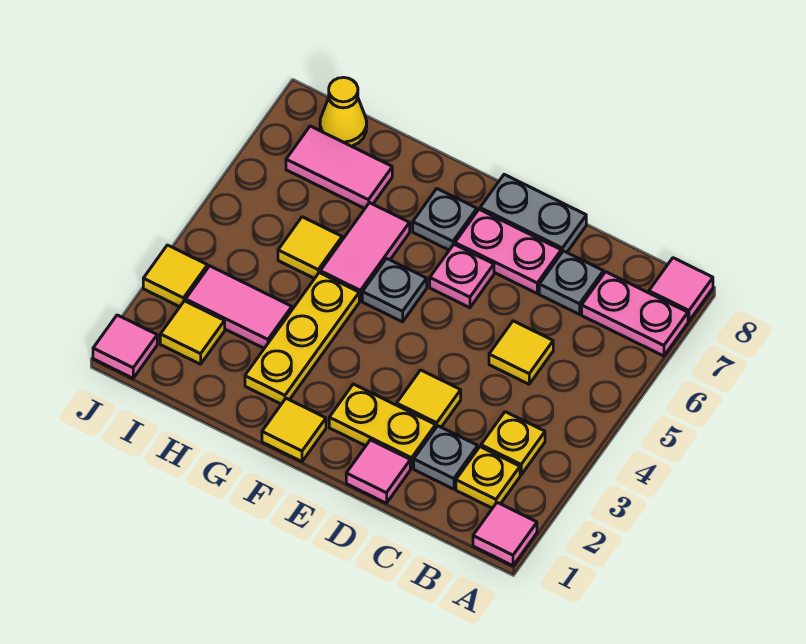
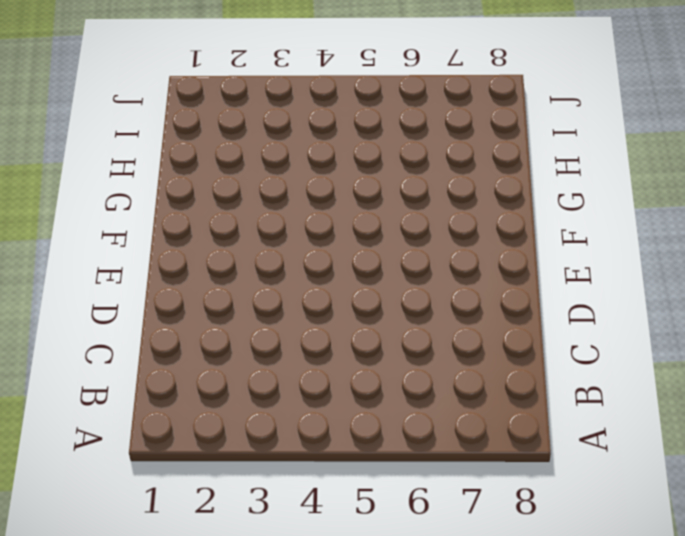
none -> pink tile A1 level 1
none -> pink plate A7:B7 level 1
none -> pink tile A8 level 1

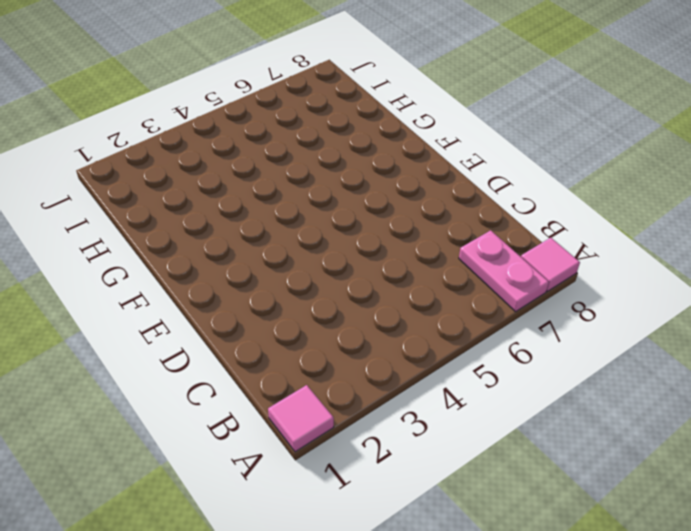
none -> yellow plate B2 level 1
none -> yellow plate B3 level 1
none -> grey plate C2 level 1

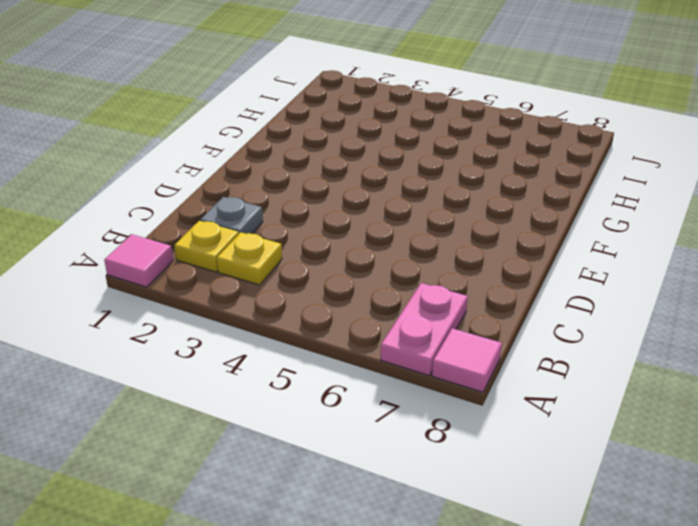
none -> yellow tile C5 level 1
none -> grey plate C7 level 1
none -> pink tile D1 level 1

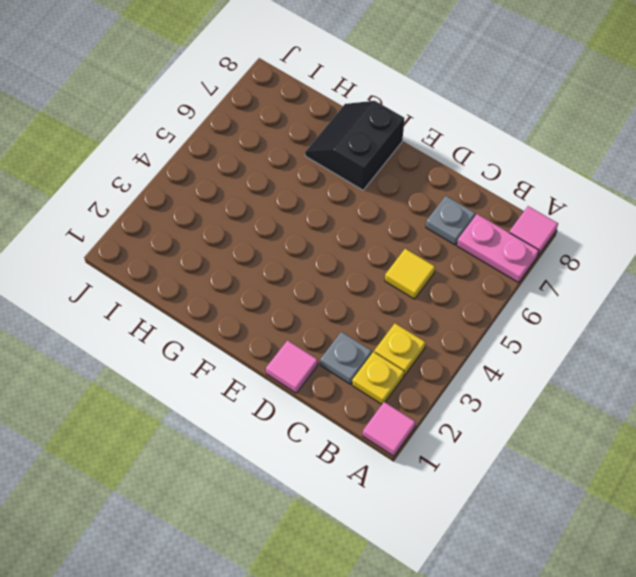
black slope F7:G8 level 1 top F -> grey plate F7 level 1
none -> yellow plate D2:E2 level 1
none -> yellow tile D3 level 1
none -> pink plate D7:E7 level 1

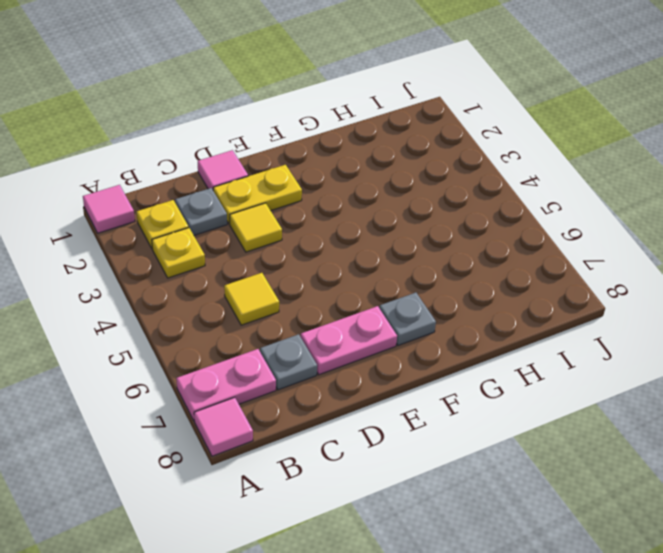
none -> grey plate D8:E8 level 1
none -> pink plate E6 level 1
none -> yellow tile F1 level 1

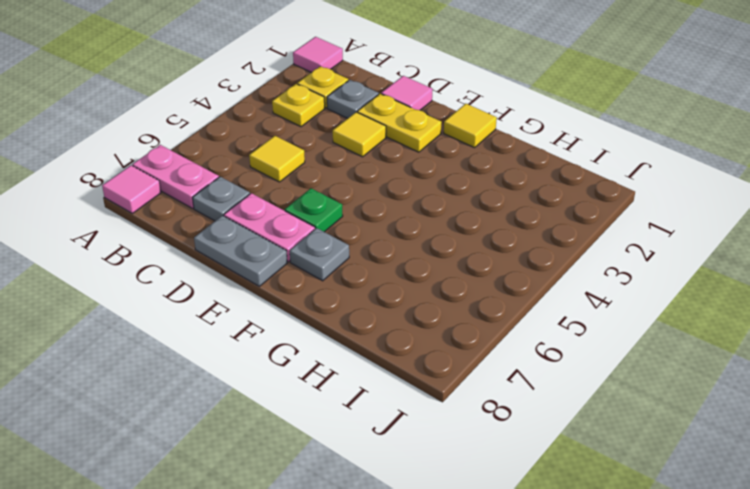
green plate E6 level 1 -> pink plate E6 level 1
none -> grey plate F5 level 1
none -> yellow plate G2:G4 level 1
none -> pink tile G5:G6 level 1

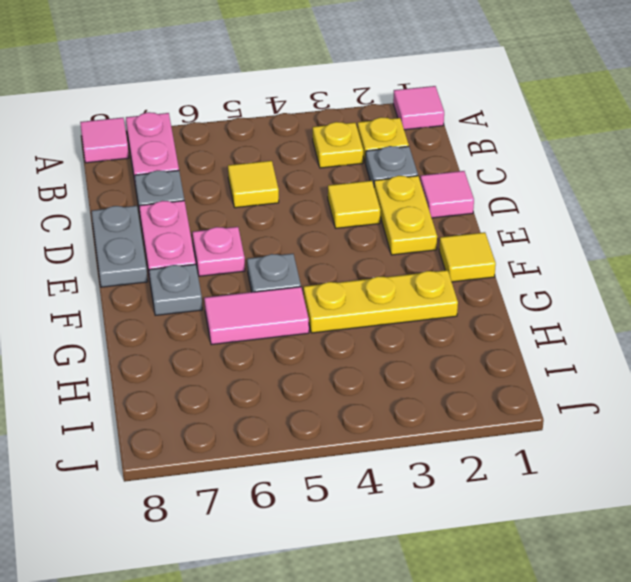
none -> pink tile H3:I3 level 1
none -> yellow tile H5 level 1
none -> pink tile H7:I7 level 1

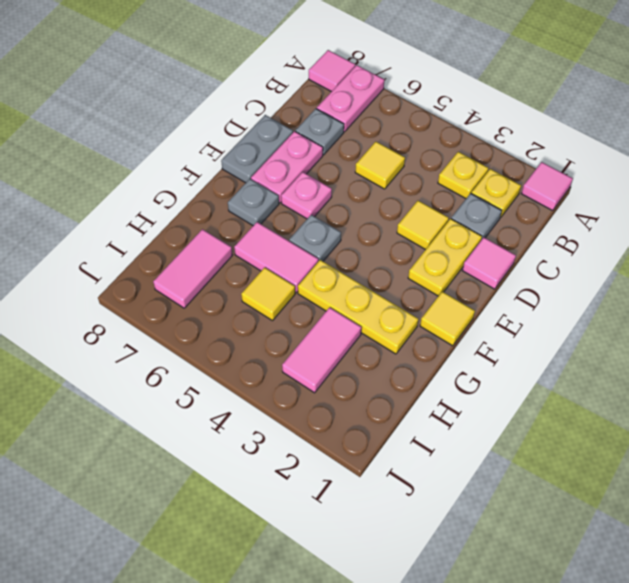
none -> yellow tile I2 level 1
none -> yellow cone I8 level 1
none -> pink tile J1 level 1

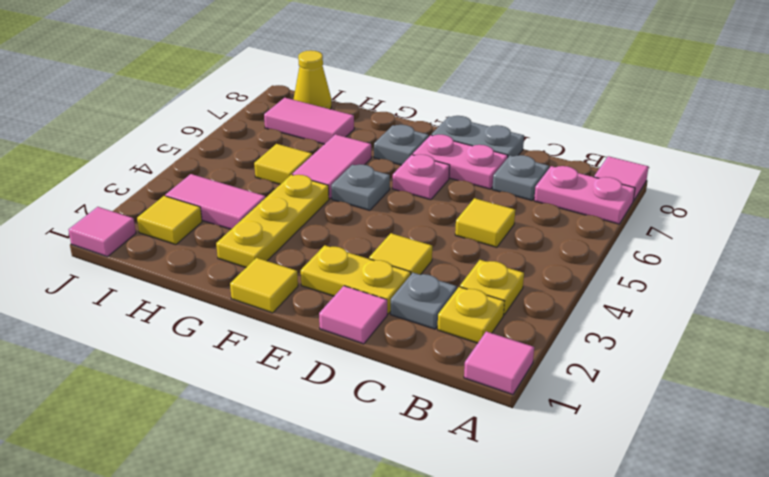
none -> yellow tile J3 level 1

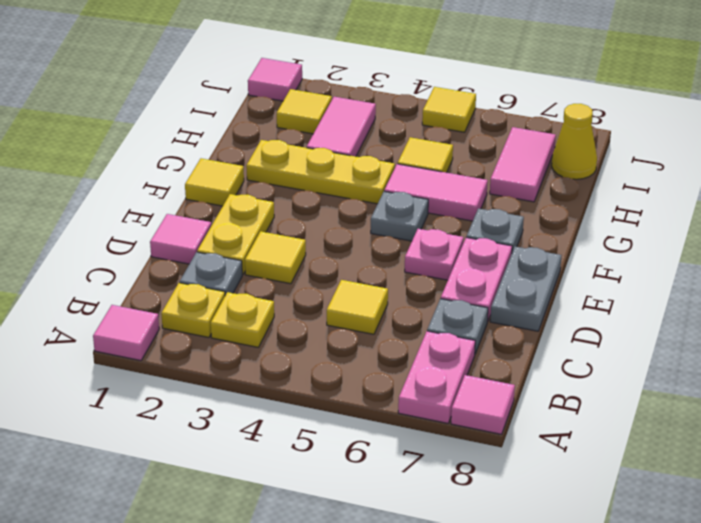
yellow tile J5 level 1 -> yellow tile J3 level 1

